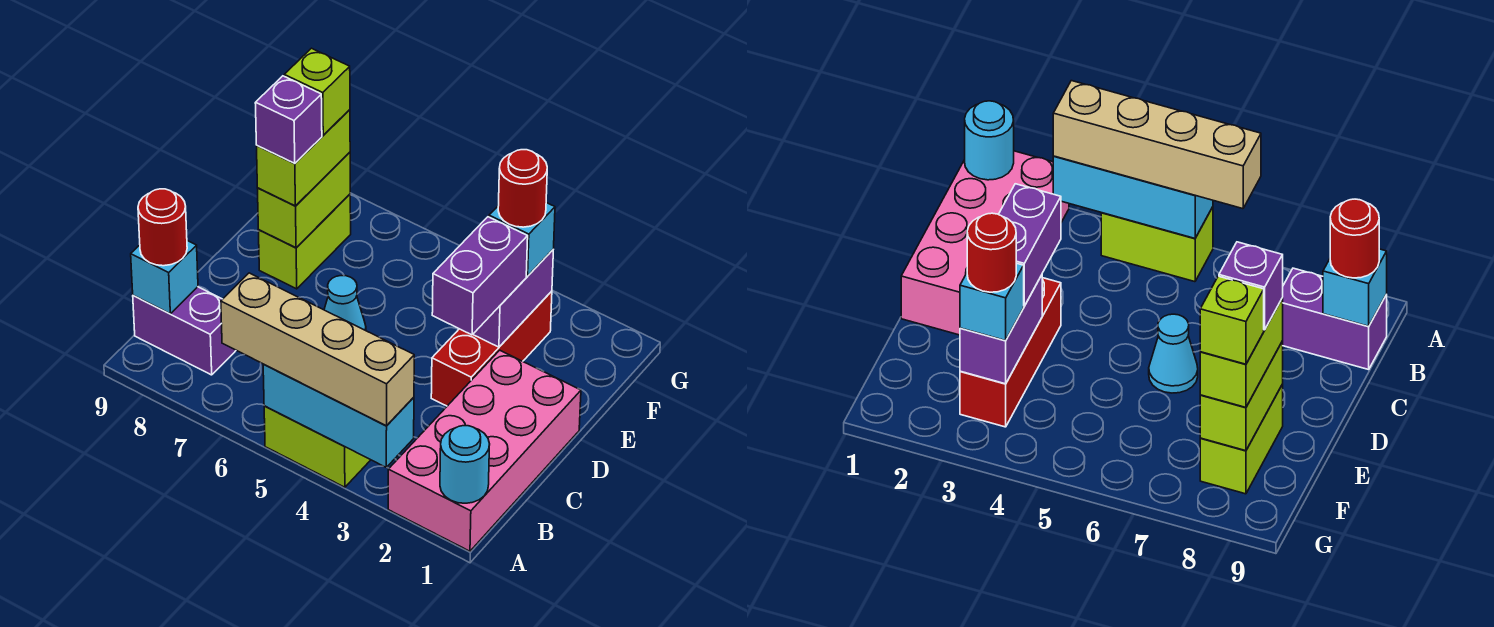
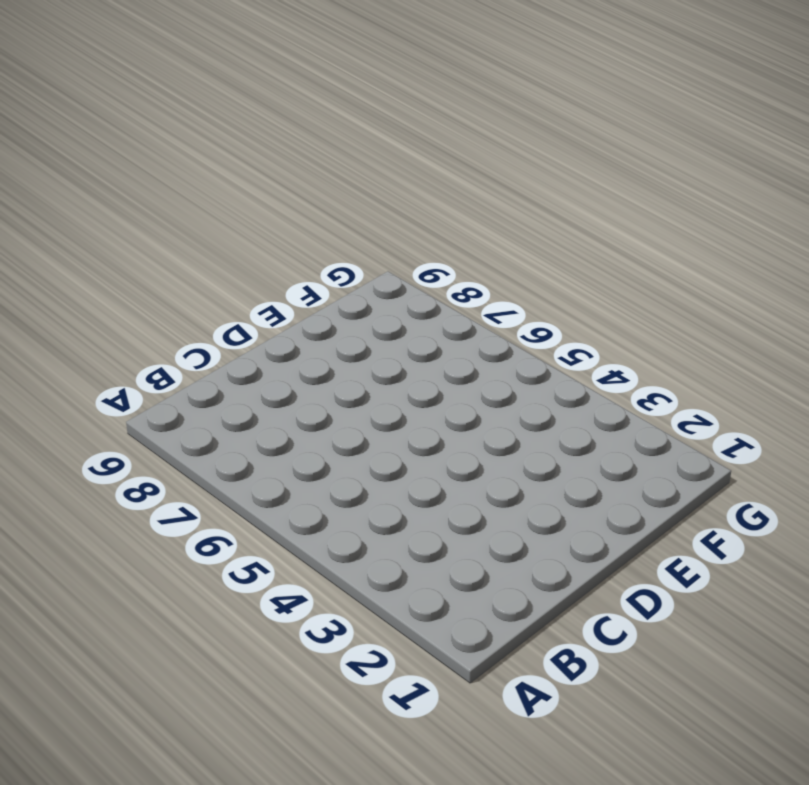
none -> pink brick A1:D2 level 1
none -> lime brick A4:A5 level 1
none -> purple brick B8:B9 level 1

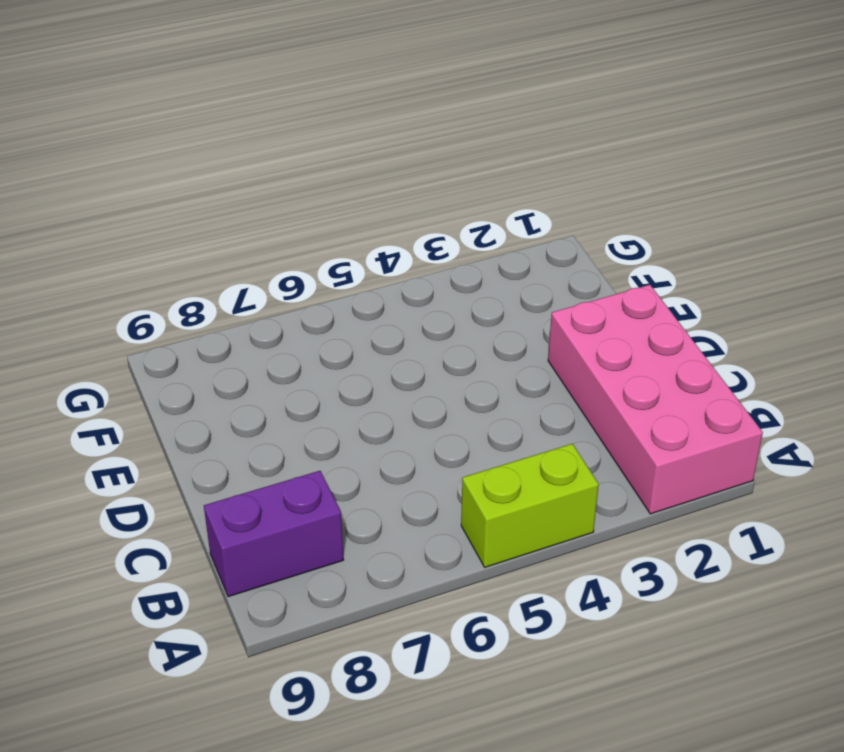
none -> red brick D3:F3 level 1
none -> cyan cone D6 level 1
none -> lime brick E8:F8 level 1

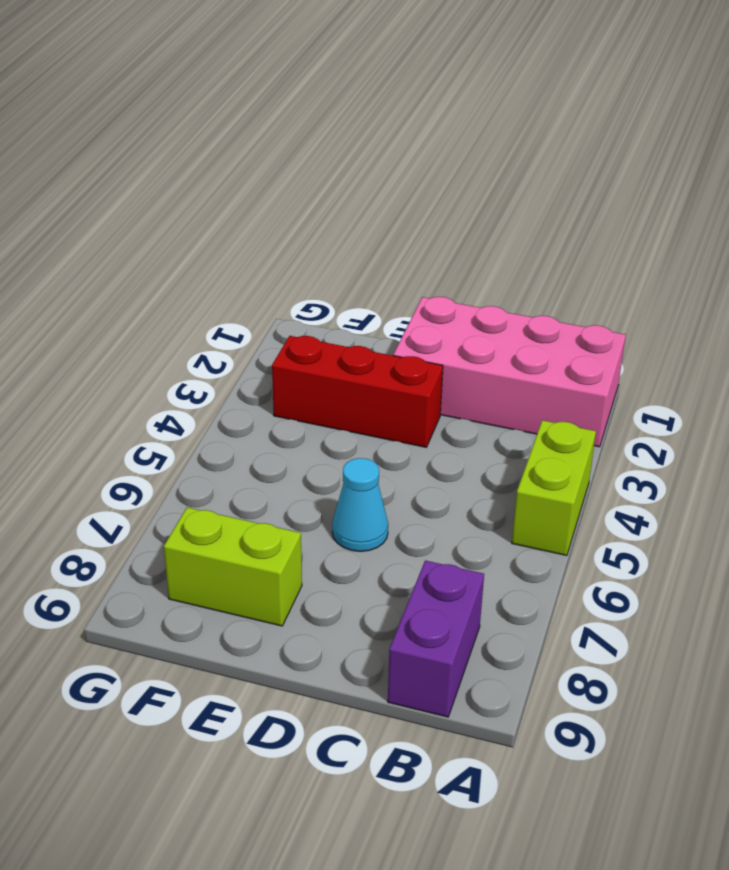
none -> cyan round brick A1 level 2
none -> cyan brick A3:A5 level 2
none -> cyan brick B9 level 2

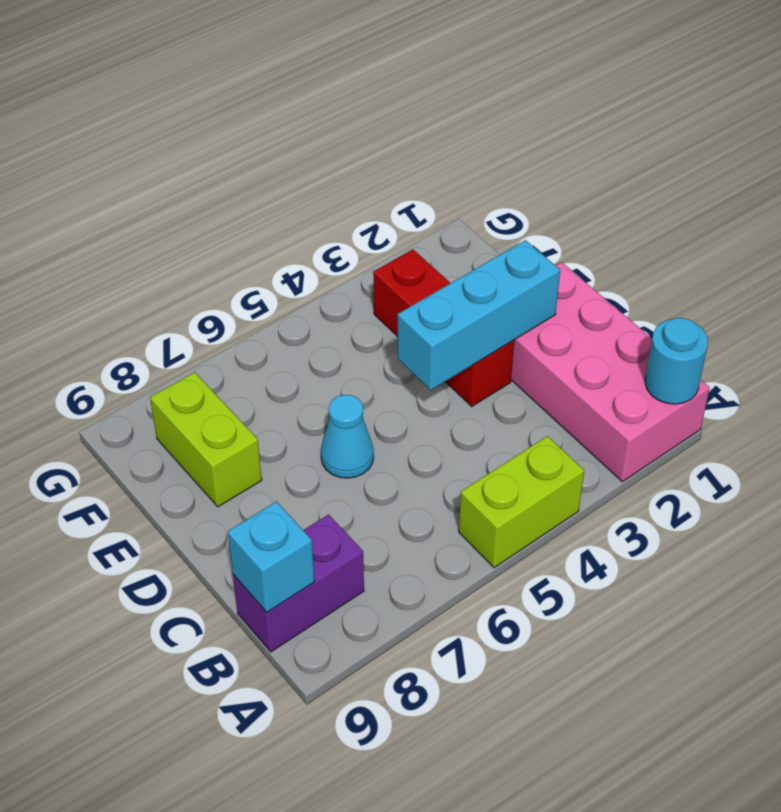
cyan brick D2:D4 level 2 -> cyan brick A3:A5 level 2
none -> purple brick E3:F3 level 2
none -> lime brick E8:F8 level 2
none -> tan brick A3:A6 level 3

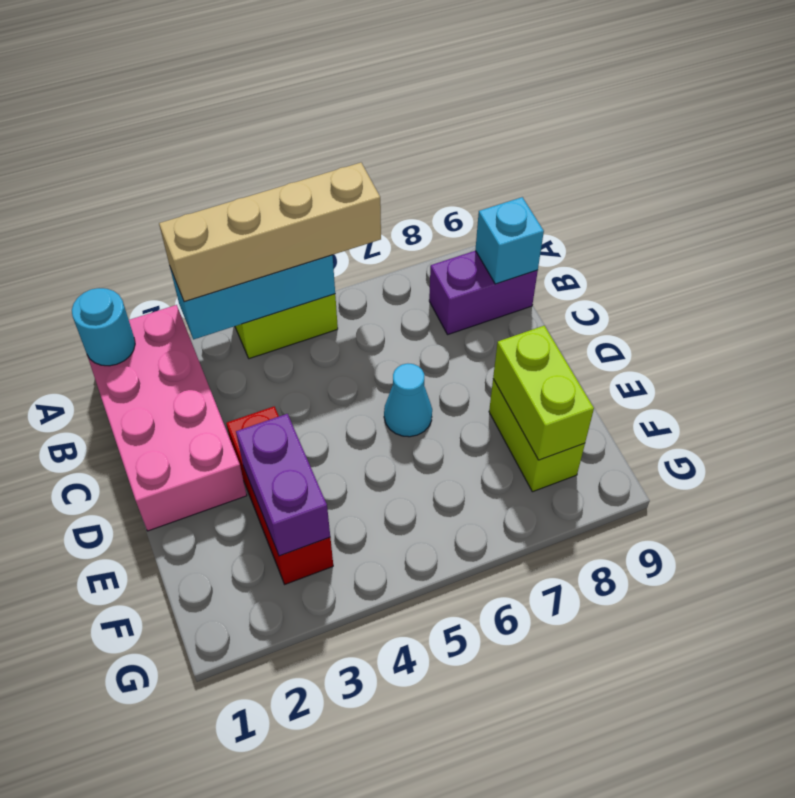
none -> red round brick B9 level 3
none -> purple brick D3:E3 level 3
none -> lime brick E8:F8 level 3

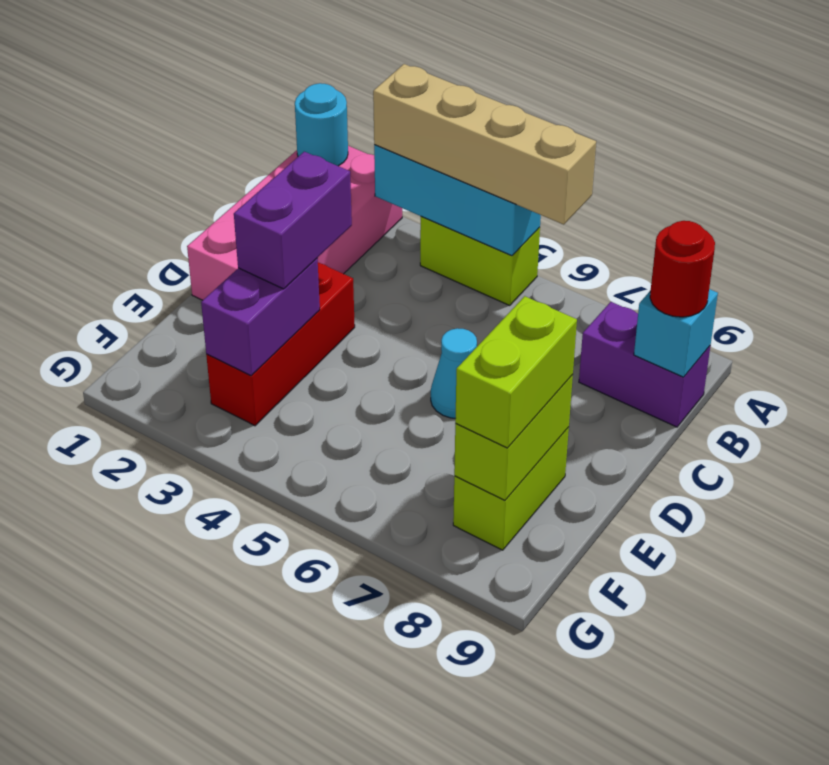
none -> cyan brick F3 level 3
none -> purple brick E8 level 4
none -> red round brick F3 level 4

